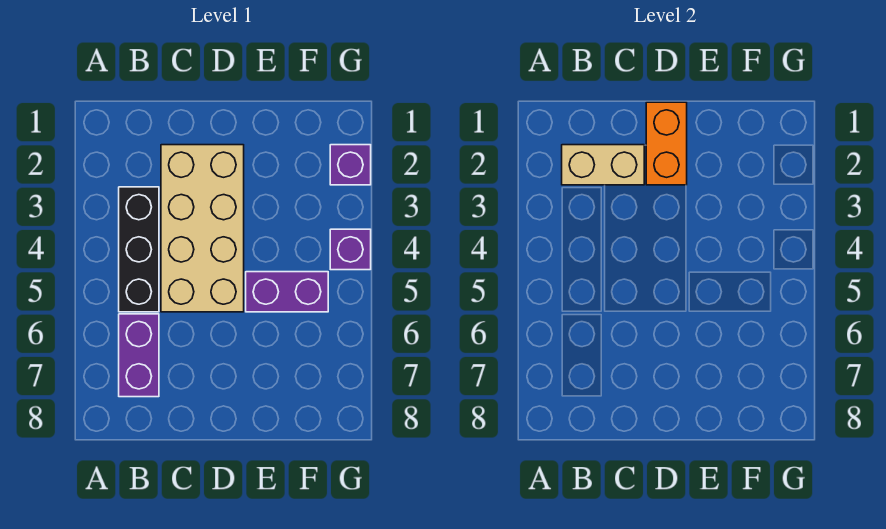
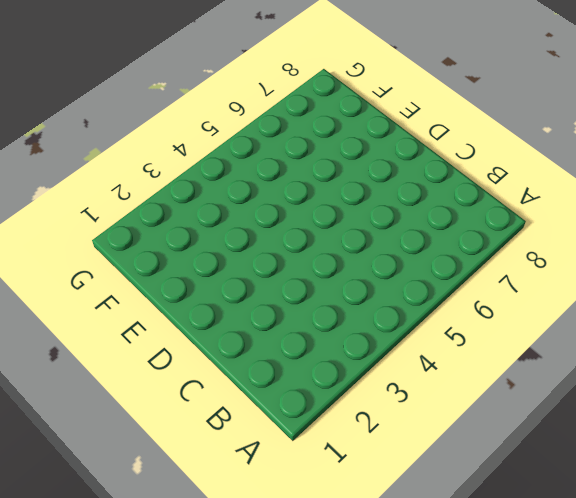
none -> black brick B3:B5 level 1
none -> purple brick B6:B7 level 1

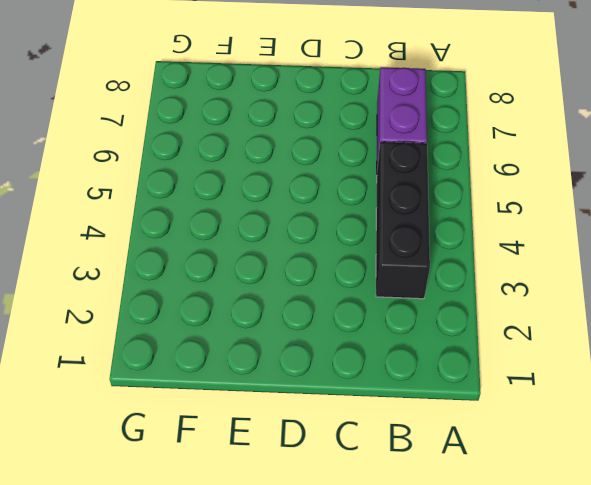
none -> tan brick C2:D5 level 1
none -> purple brick E5:F5 level 1

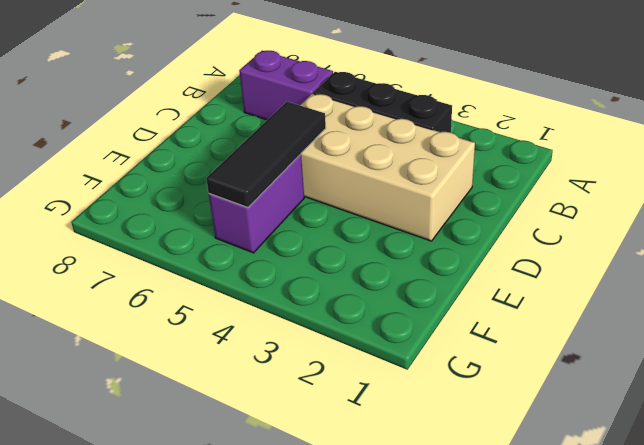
black tile D5:F5 level 2 -> none
none -> purple brick G2 level 1
none -> purple brick G4 level 1

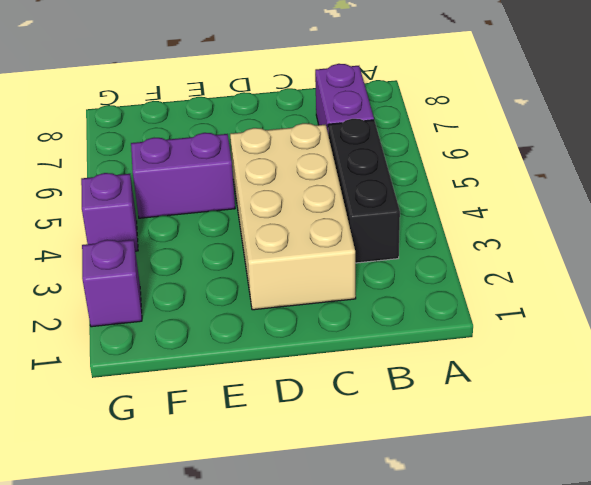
none -> tan brick B2:C2 level 2
none -> orange brick D1:D2 level 2

